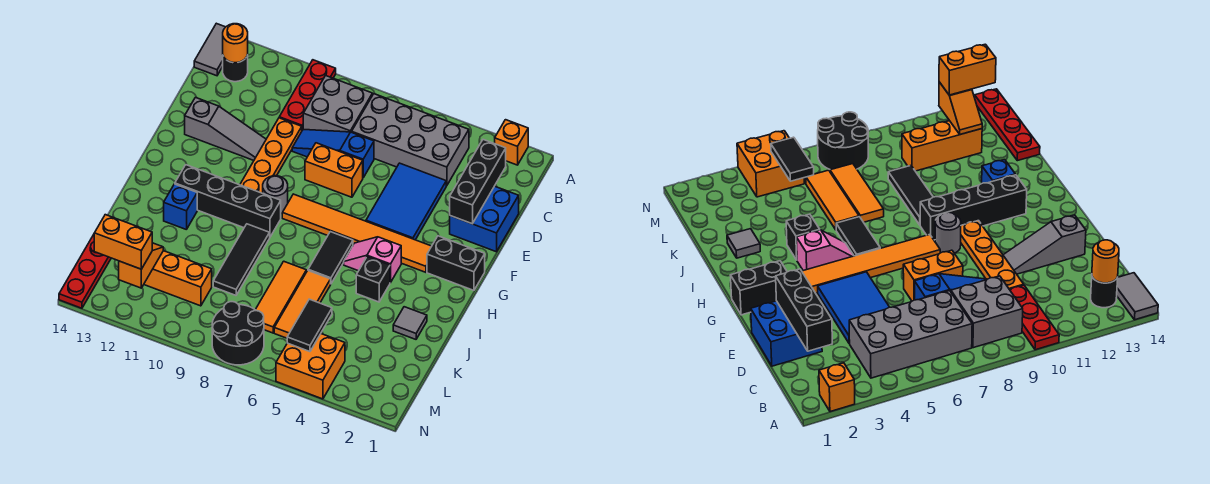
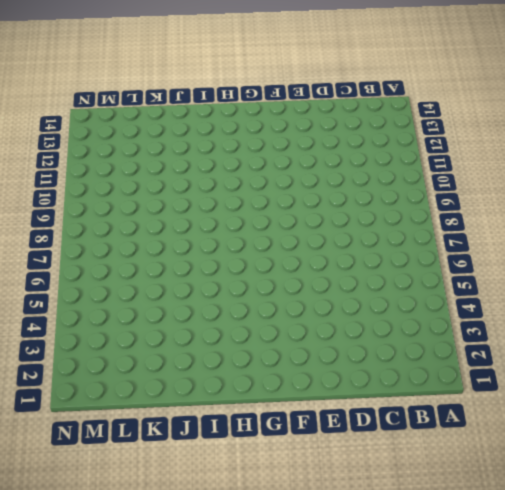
none -> orange brick A2 level 1
none -> red plate A10:C10 level 1
none -> grey tile A14:B14 level 1
none -> grey brick B4:C7 level 1

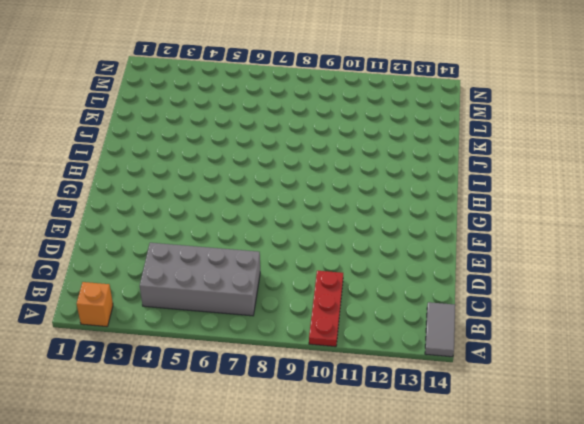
none -> grey brick B8:C9 level 1
none -> black round brick B13 level 1
none -> blue brick D1:E2 level 1
none -> blue tile D4:F5 level 1

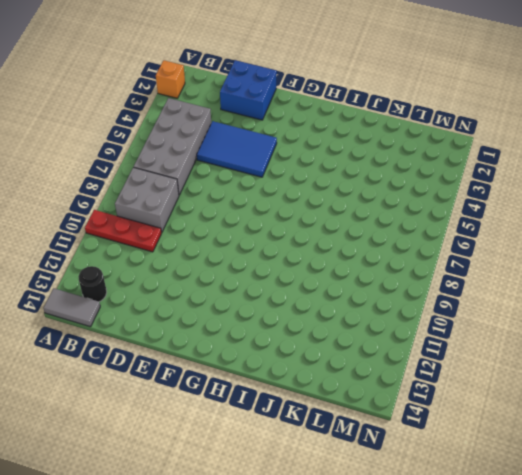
none -> blue slope D7:D9 level 1 top 7
none -> orange plate D10:G10 level 1
none -> orange brick E7:E8 level 1
none -> grey slope E11:E13 level 1 top 13

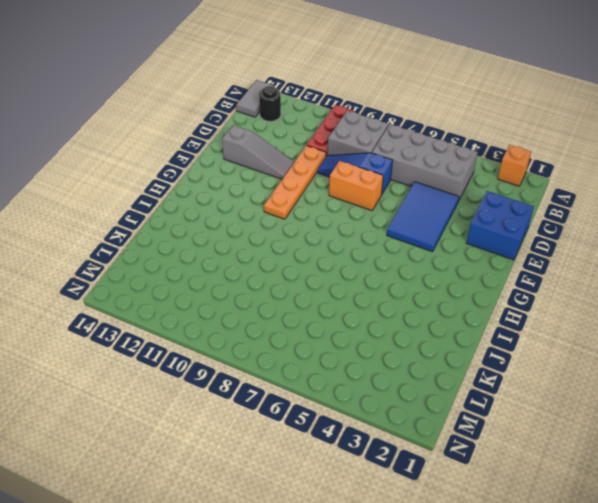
none -> black brick G1:G2 level 1
none -> orange tile G3:G8 level 1
none -> grey round brick G9 level 1
none -> pink slope H4:H5 level 1 top 4

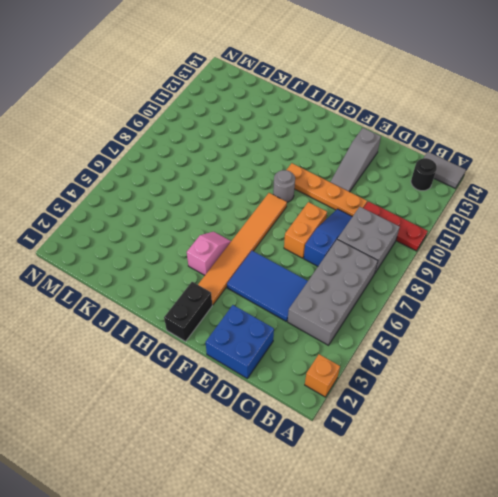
none -> black tile H6:I6 level 1
none -> black brick H9:H12 level 1
none -> black brick I4 level 1
none -> black tile I9:K9 level 1

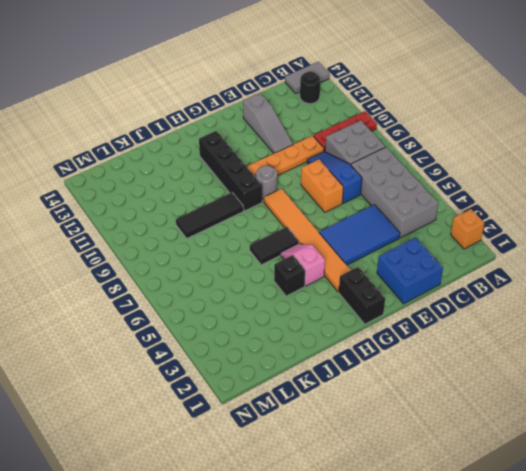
none -> blue brick I12 level 1
none -> grey tile J2 level 1
none -> orange tile J6:L6 level 1
none -> orange tile J7:L7 level 1

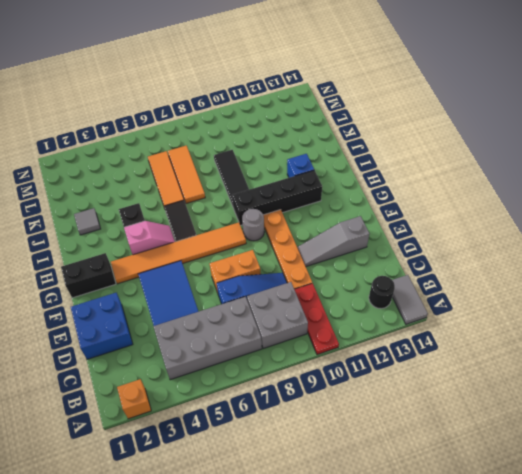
none -> red plate K14:N14 level 1
none -> orange brick L10:L12 level 1
none -> orange brick M4:N5 level 1
none -> black round brick M7:N8 level 1

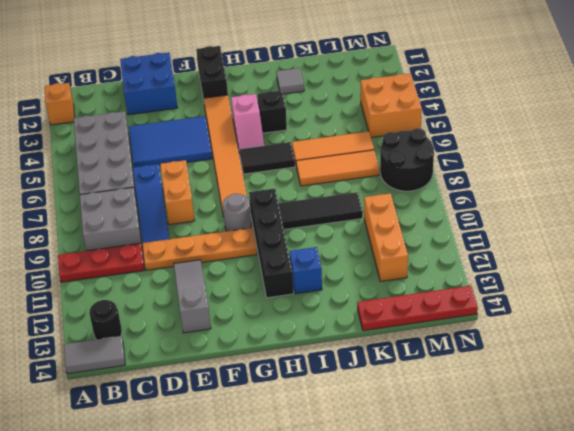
none -> orange round brick B13 level 2
none -> black brick C2:E2 level 2
none -> black tile L5:M5 level 2
none -> orange slope L12:M12 level 2 top M

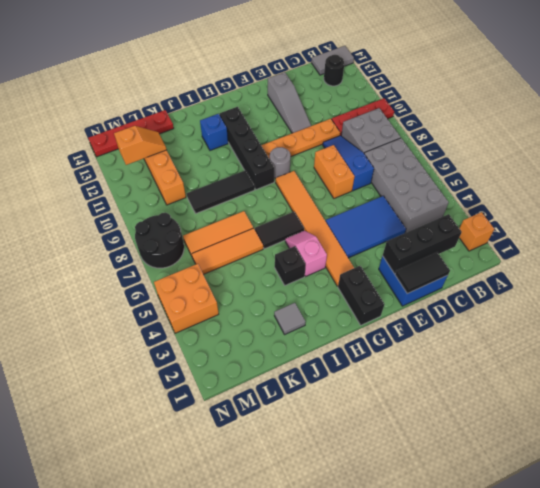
black tile D1:E1 level 2 -> black tile L5:M5 level 2
none -> orange round brick B13 level 2
none -> orange brick M12:M13 level 3

